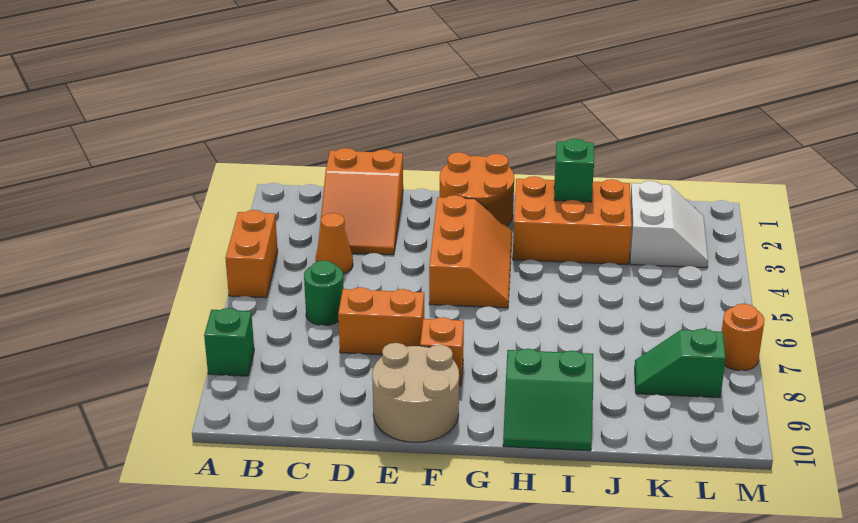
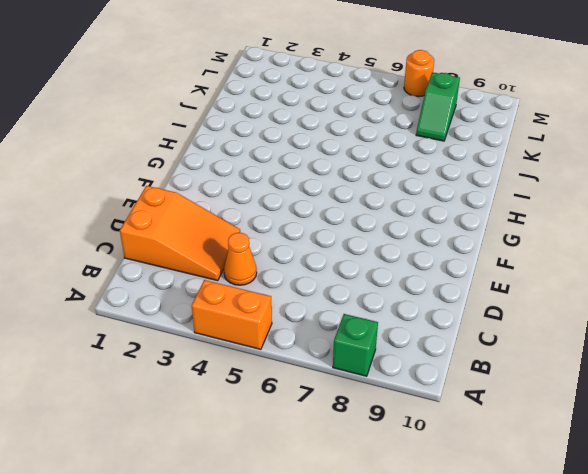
none -> green round brick C6 level 1
none -> orange brick D7:E7 level 1
none -> tan round brick E9:F10 level 1

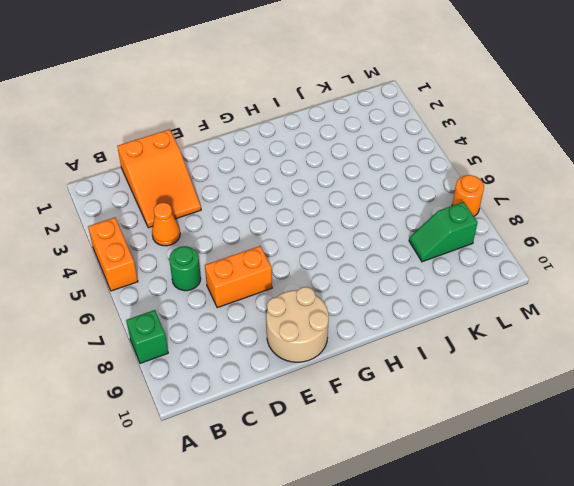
none -> orange round brick F1:G2 level 1
none -> orange slope F3:G5 level 1 top F
none -> orange brick F8 level 1

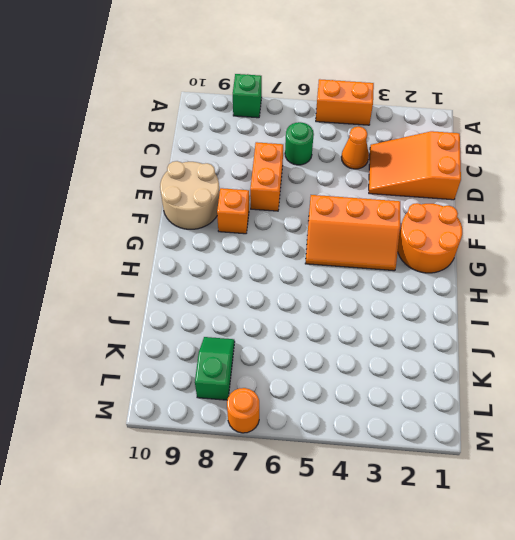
none -> orange brick H2:J3 level 1
none -> green slope H9:I10 level 1 top 9
none -> white slope K2:L3 level 1 top K

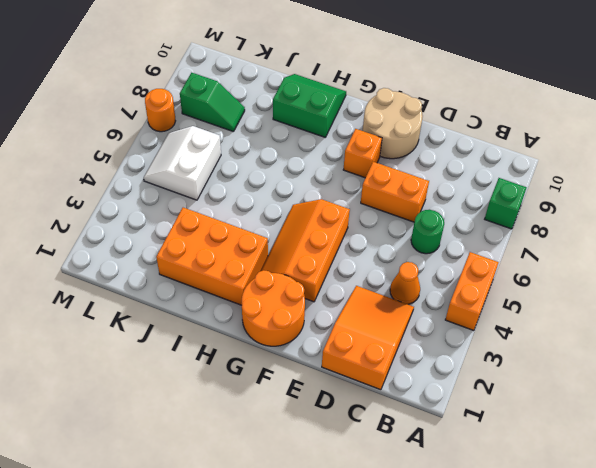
white slope K5:L6 level 1 top K -> white slope K2:L3 level 1 top K
none -> green brick I2 level 2

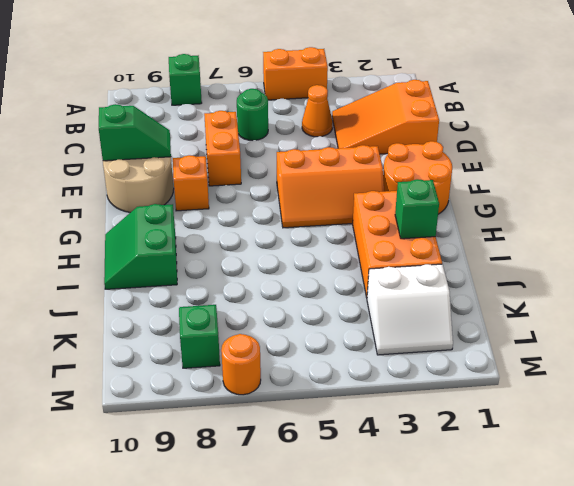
green slope E9:E10 level 2 top 10 -> none

